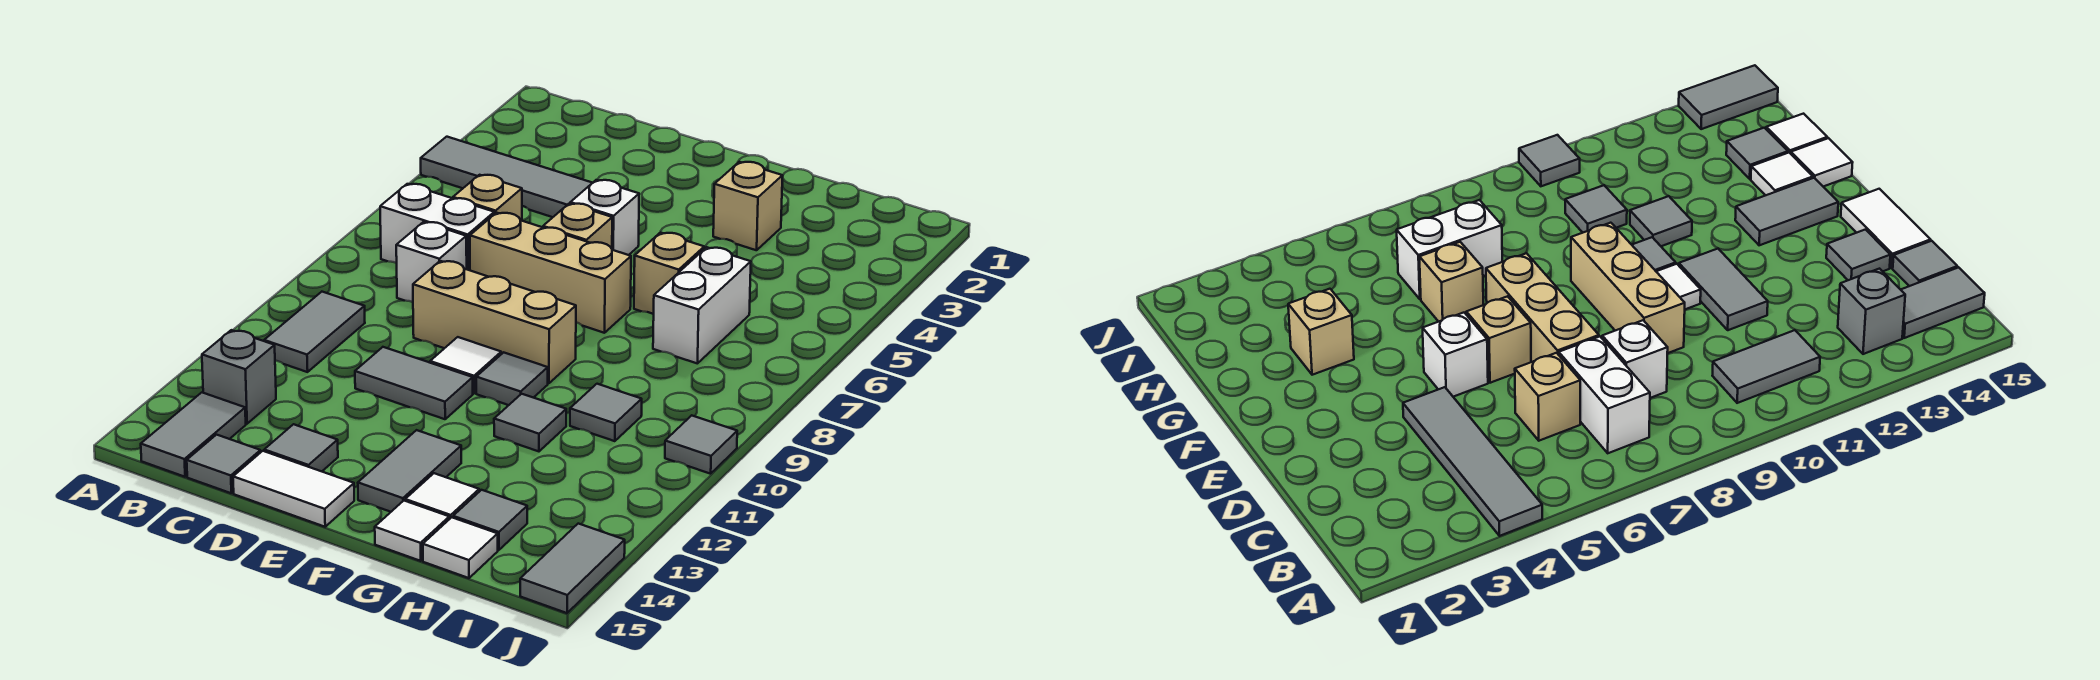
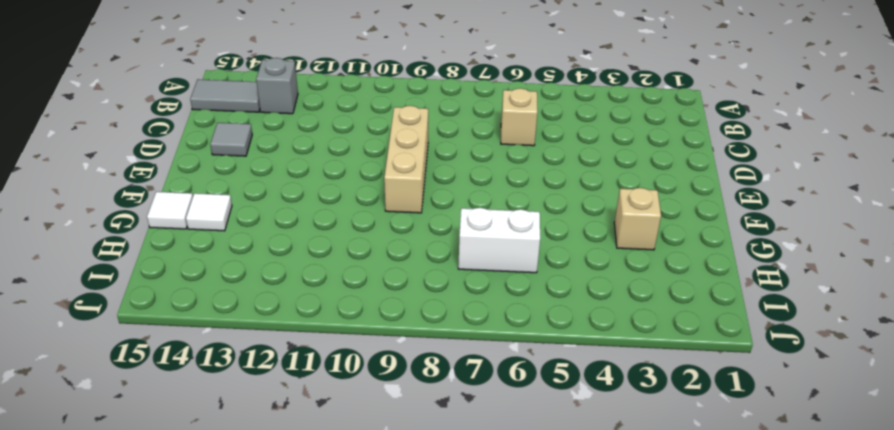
none -> grey tile A4:D4 level 1
none -> white brick B7:C7 level 1
none -> grey tile B10:B11 level 1

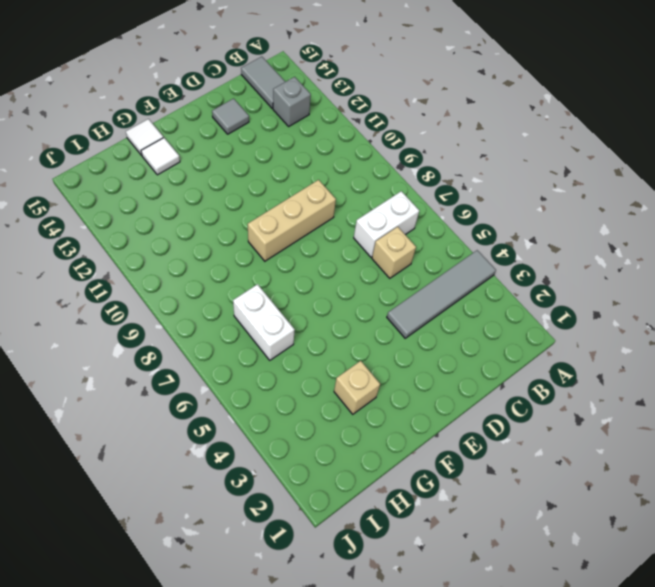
none -> grey tile B10:B11 level 1
none -> white brick C8 level 1
none -> grey tile C15 level 1

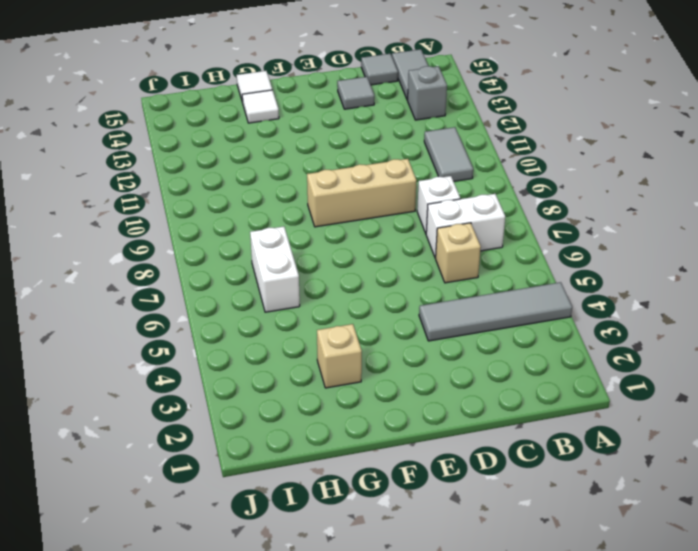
none -> tan brick D7:F7 level 1
none -> grey tile D11:E11 level 1
none -> white tile D15:E15 level 1

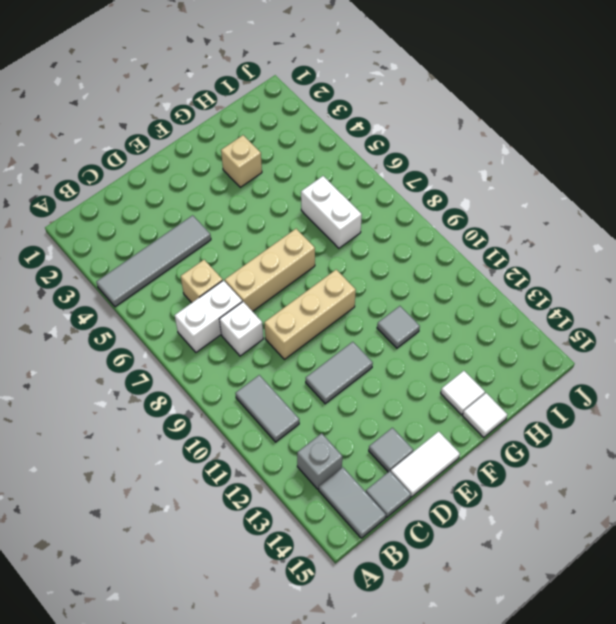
none -> white brick E5 level 1
none -> tan brick E6 level 1
none -> white tile E10 level 1

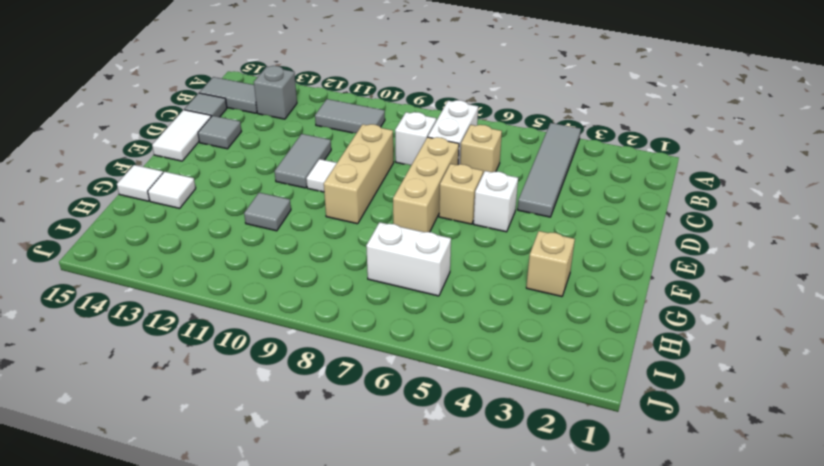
none -> grey tile F10 level 1
none -> grey tile F13:F14 level 1
none -> tan brick G6 level 1

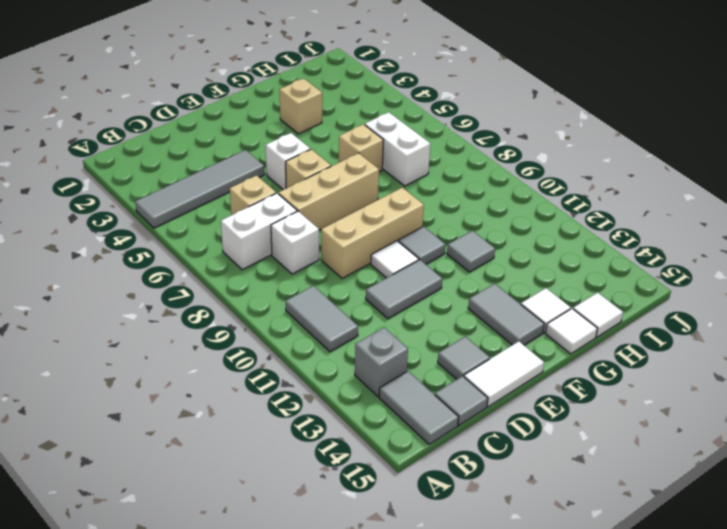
none -> grey tile H10 level 1
none -> grey tile H14 level 1
none -> grey tile J10 level 1

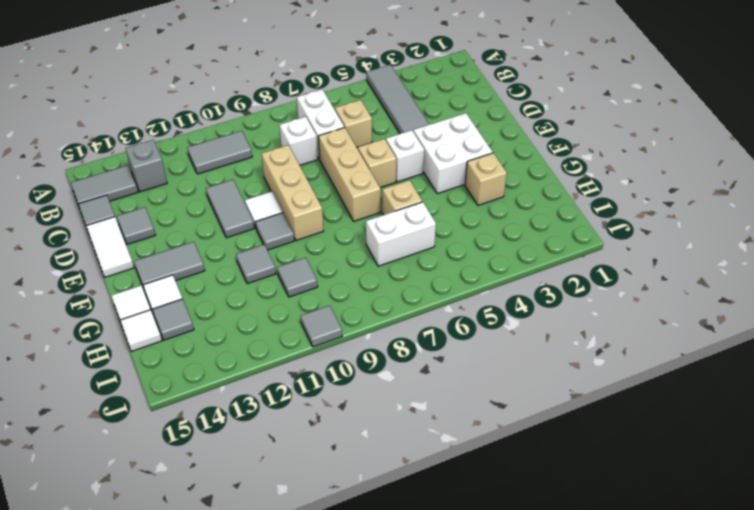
white brick E3:F4 level 1 -> none
none -> grey tile J14:J15 level 1

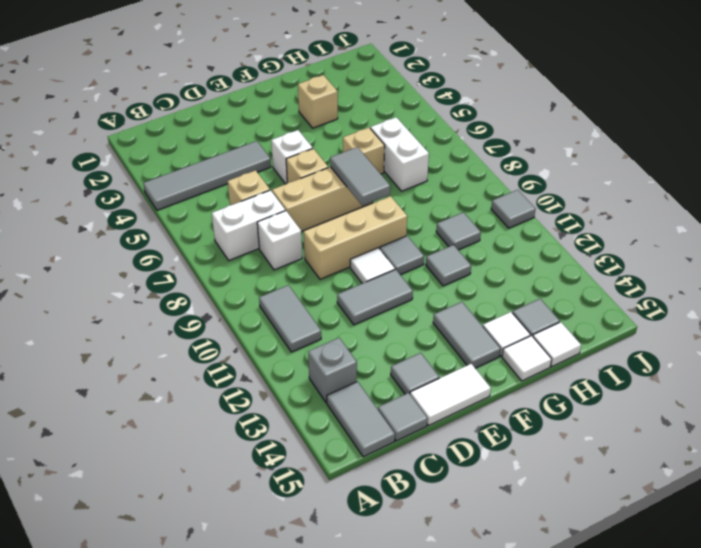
grey tile F7:F8 level 2 -> grey tile J14:J15 level 1

